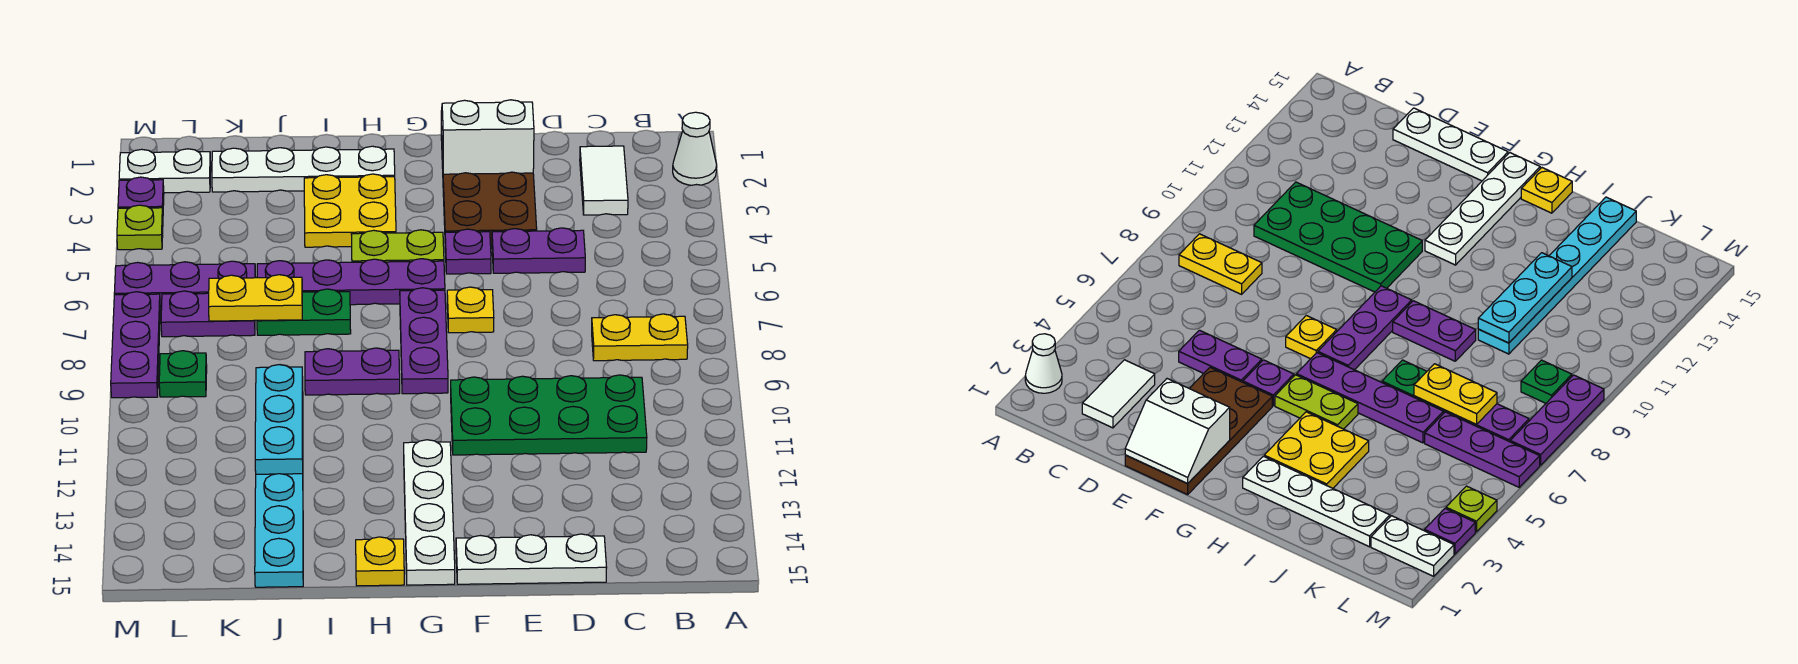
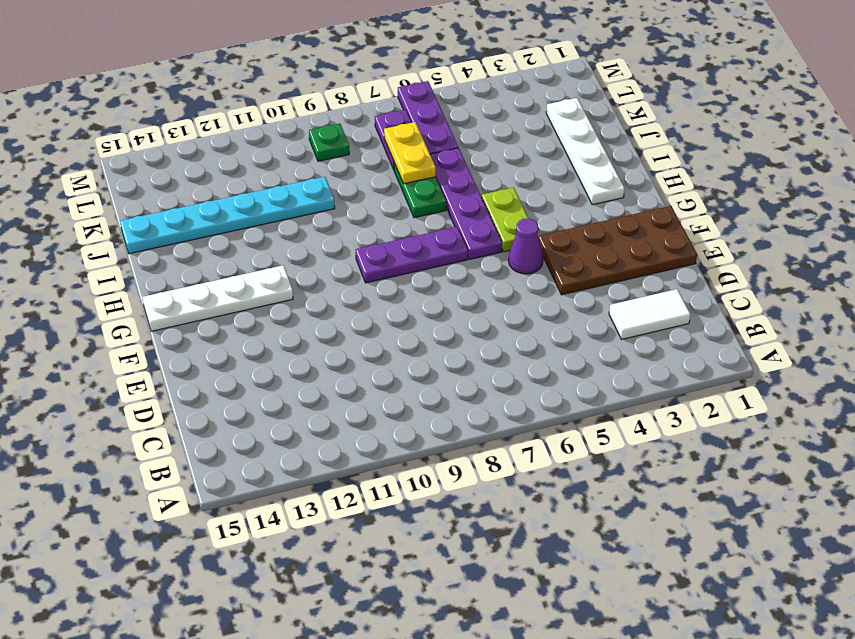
purple cone F5 level 1 -> purple plate F5 level 1
none -> white cone A2 level 1
none -> yellow plate B8:C8 level 1
none -> green plate C10:F11 level 1

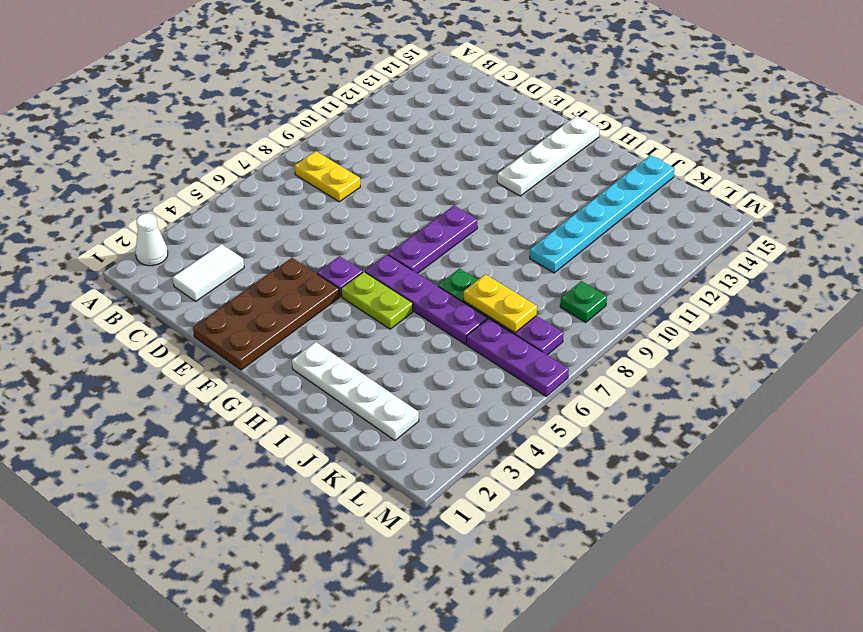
none -> green plate C10:F11 level 1
none -> purple plate D5:E5 level 1
none -> white plate D15:F15 level 1

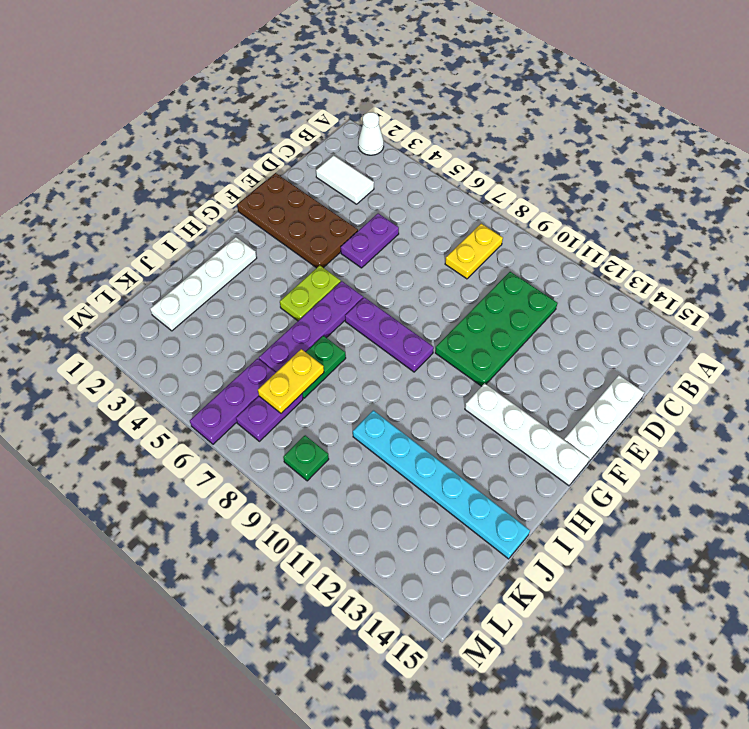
none -> purple plate F5 level 1
none -> yellow plate F7 level 1
none -> yellow plate H3:I4 level 1

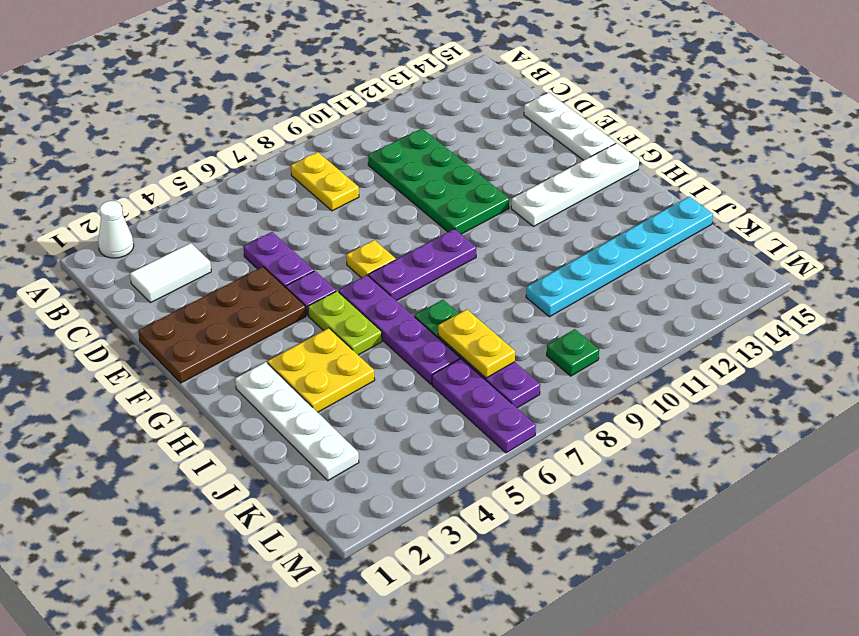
none -> purple plate H9:I9 level 1
none -> yellow plate H15 level 1
none -> white plate L2:M2 level 1

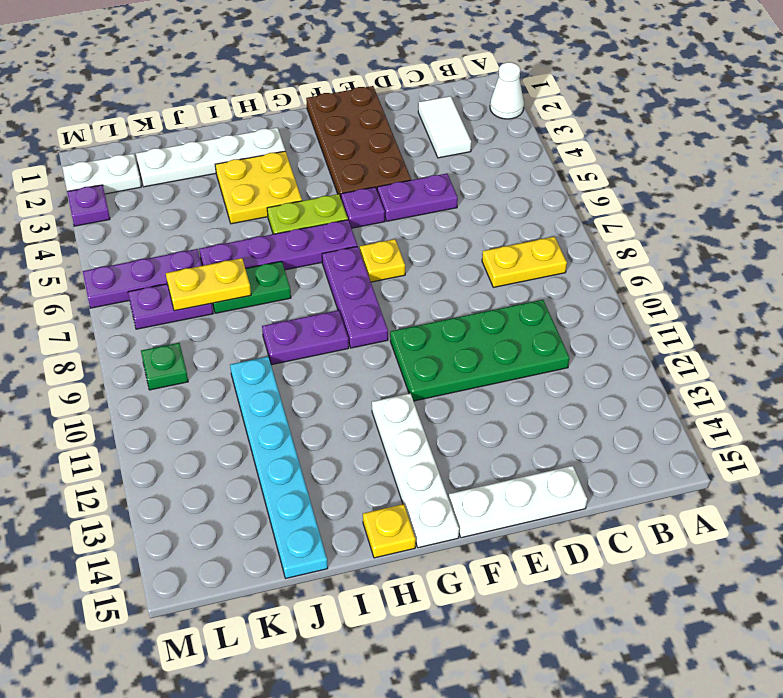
none -> lime plate M4 level 1
none -> purple plate M7:M9 level 1
none -> white slope E1:F2 level 2 top 2

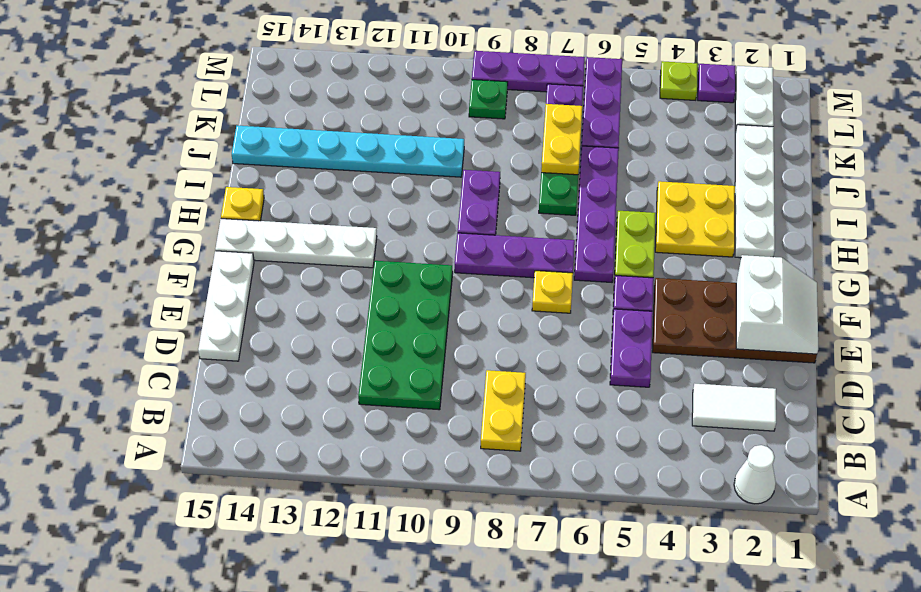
none -> cyan plate J10:J12 level 2

